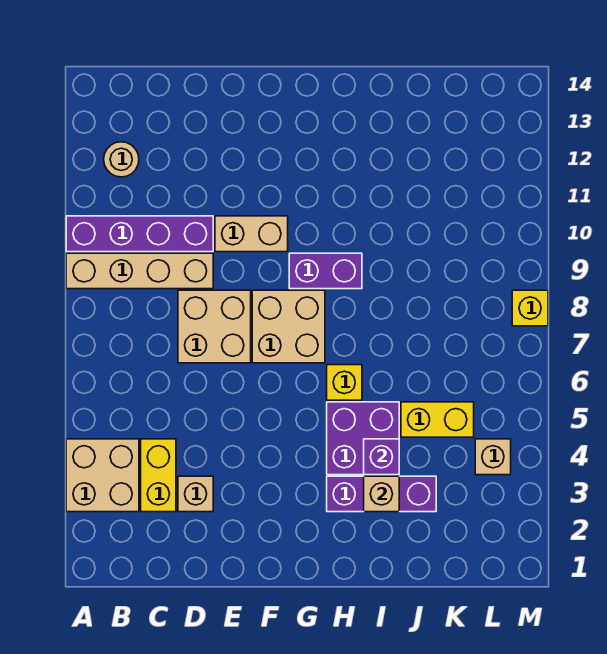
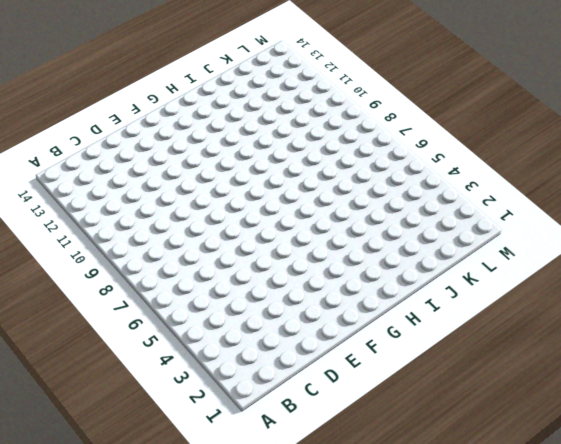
none -> tan brick A3:B4 level 1
none -> tan brick A9:D9 level 1
none -> purple brick A10:D10 level 1

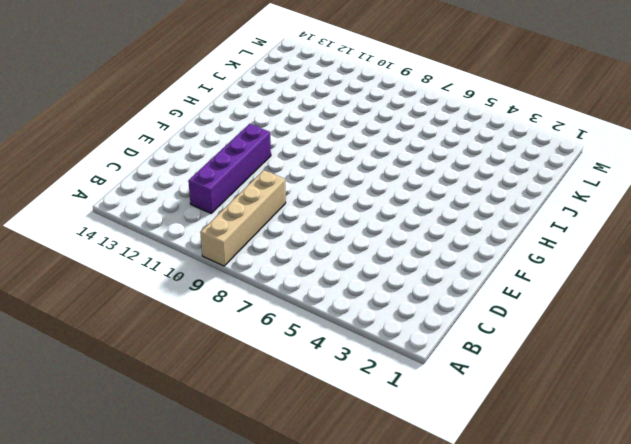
purple brick C11:F11 level 1 -> purple brick A10:D10 level 1
none -> tan brick A3:B4 level 1
none -> tan round brick B12 level 1
none -> yellow brick C3:C4 level 1

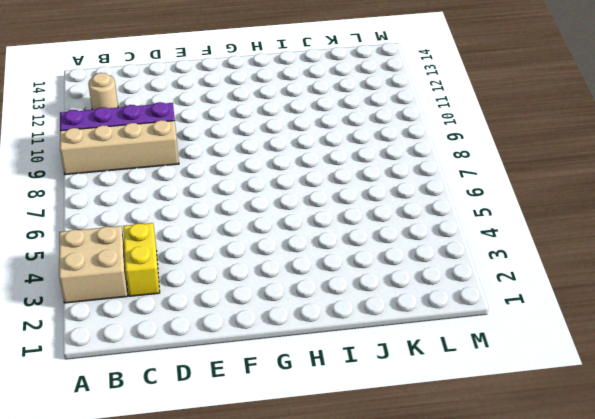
none -> tan brick D3 level 1
none -> tan brick D7:E8 level 1
none -> tan brick E10:F10 level 1

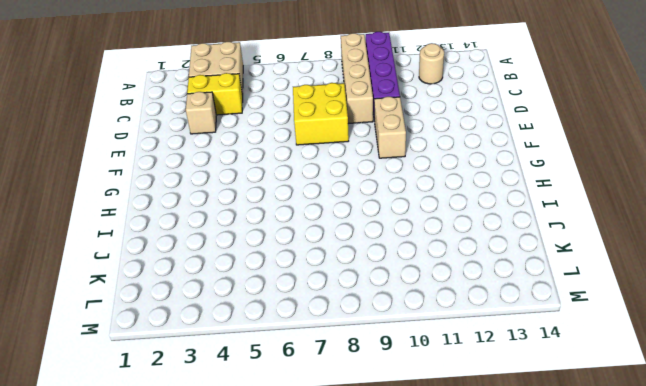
yellow brick D7:E8 level 1 -> tan brick D7:E8 level 1
none -> tan brick F7:G8 level 1
none -> purple brick G9:H9 level 1
none -> purple brick H3:J3 level 1

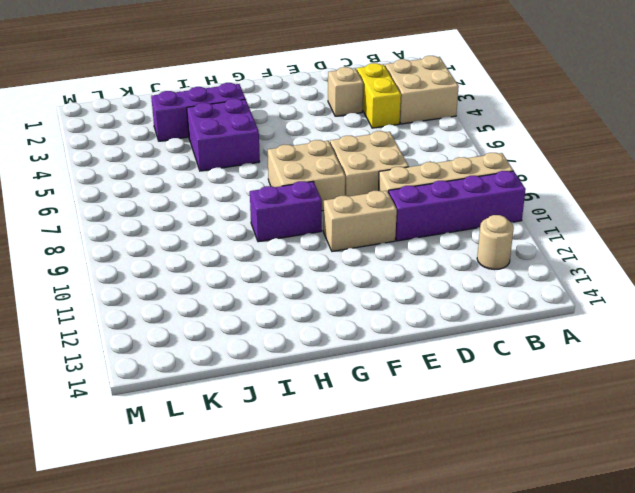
none -> yellow brick H6 level 1
none -> yellow brick J5:K5 level 1
none -> tan brick L4 level 1

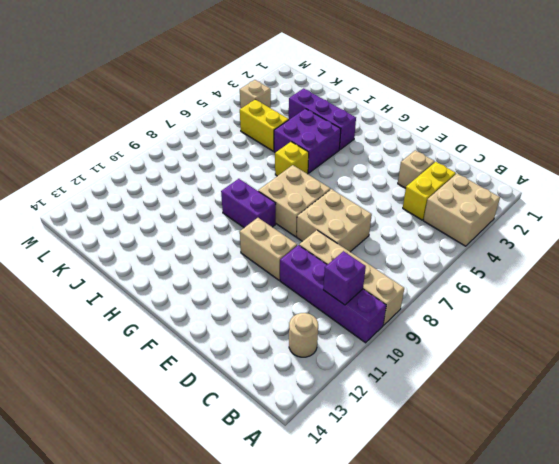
purple brick B10 level 2 -> purple brick I4 level 2
none -> yellow brick M8 level 1
none -> tan brick I3 level 2

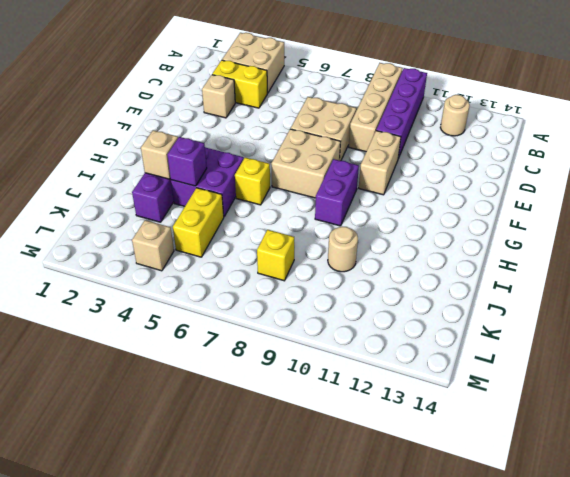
tan round brick J10 level 1 -> none
yellow brick K8 level 1 -> yellow brick M8 level 1

